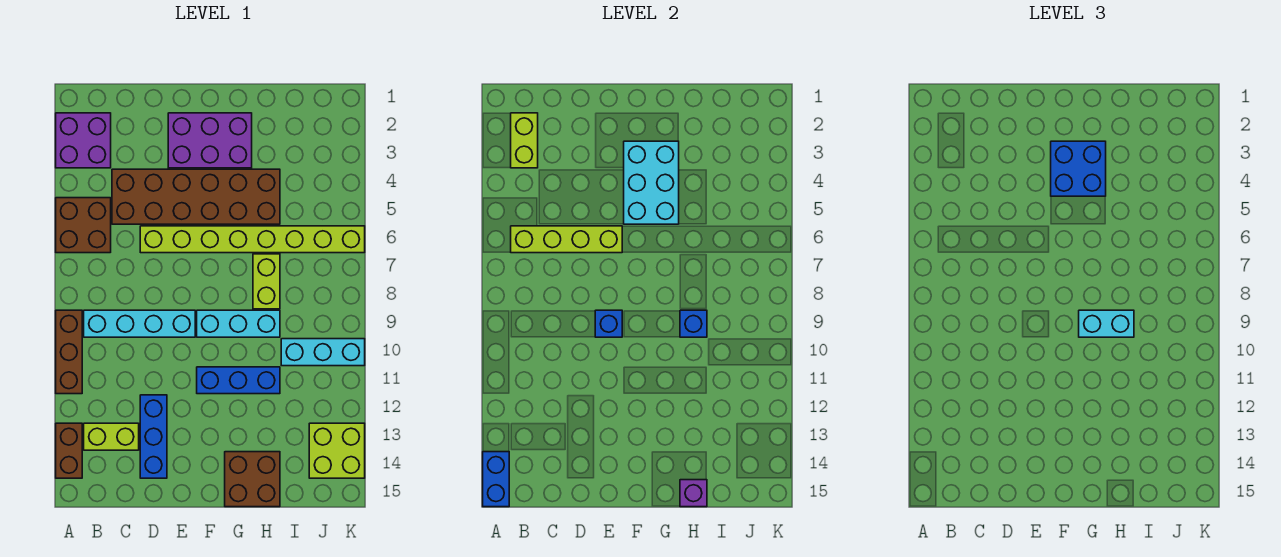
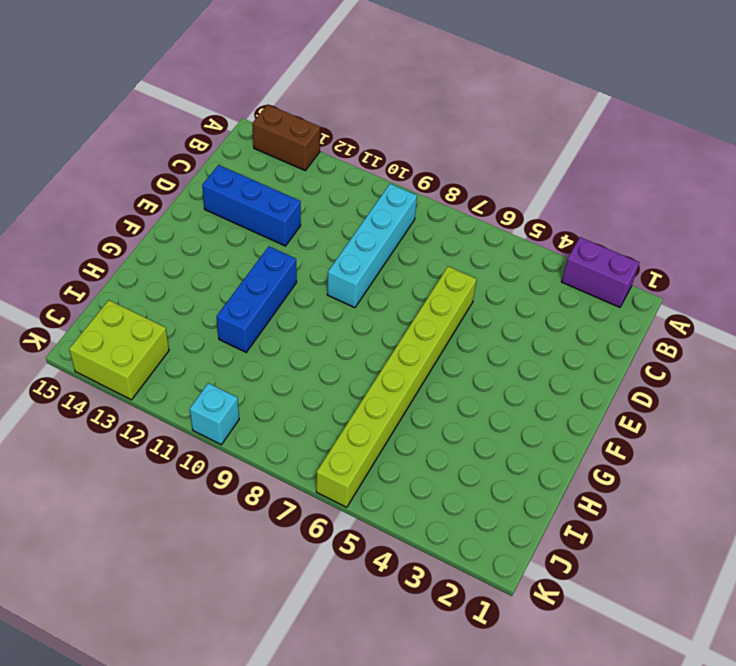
purple brick A2:A3 level 1 -> purple brick A2:B3 level 1
cyan brick K10 level 1 -> cyan brick I10:K10 level 1
none -> brown brick A5:B6 level 1
none -> brown brick A9:A11 level 1
none -> lime brick B13:C13 level 1

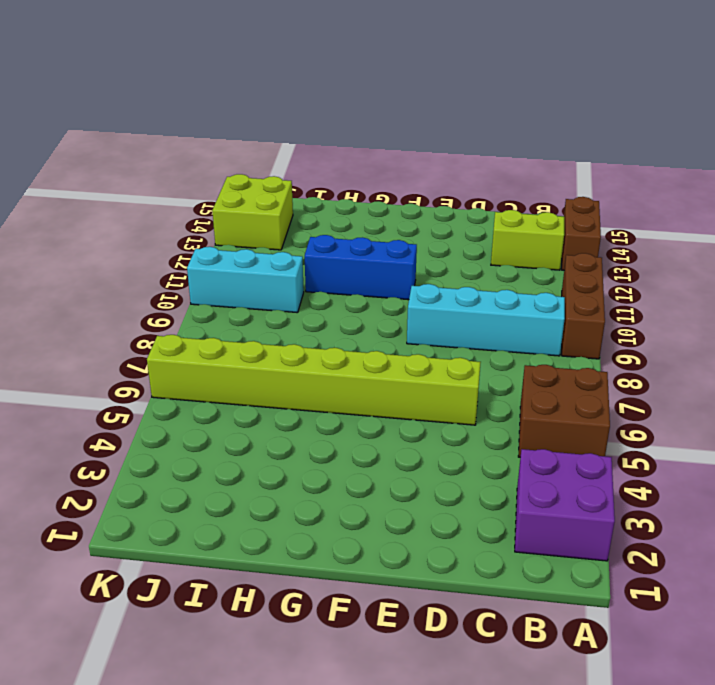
none -> brown brick C4:H5 level 1
none -> blue brick D12:D14 level 1
none -> purple brick E2:G3 level 1

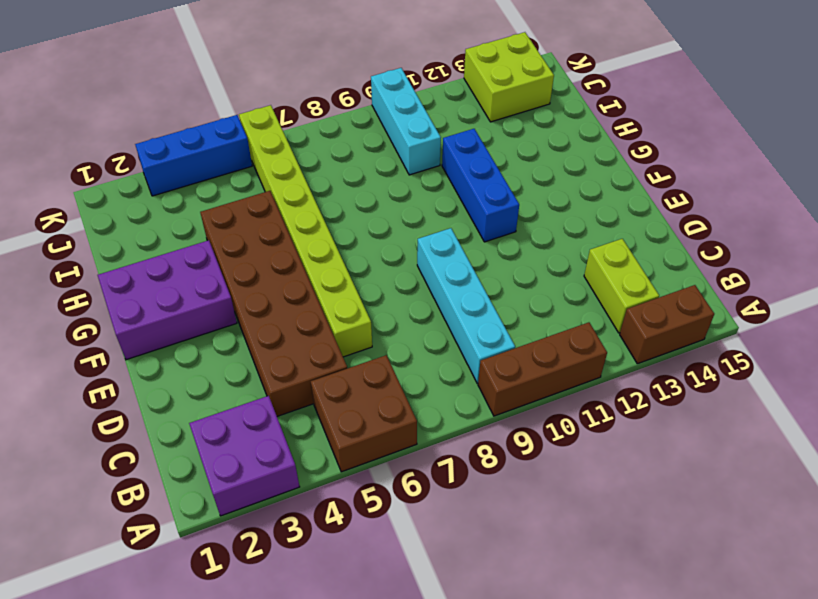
purple brick F1:G3 level 1 -> purple brick E2:G3 level 1
blue brick K3:K5 level 1 -> blue brick D12:D14 level 1
none -> cyan brick F9:H9 level 1
none -> brown brick G14:H15 level 1
none -> lime brick H7:H8 level 1

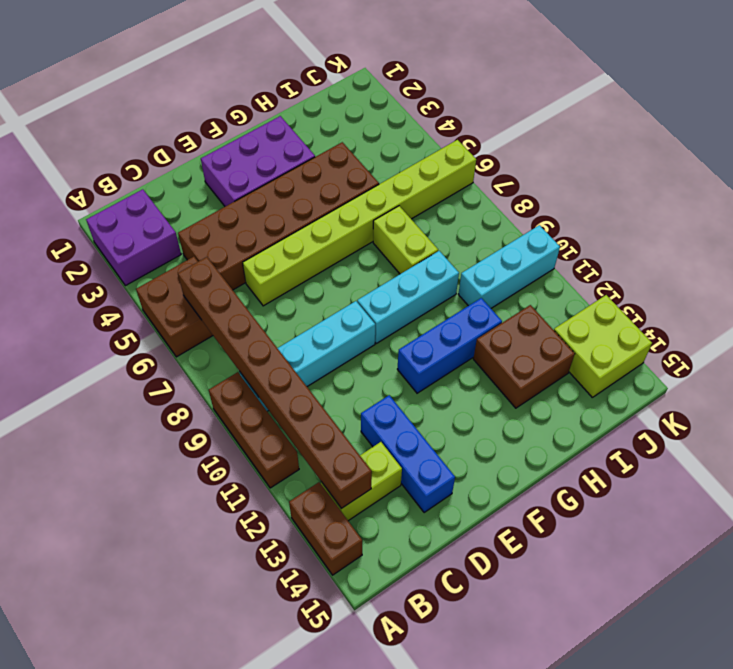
brown brick B6:B13 level 2 -> lime brick B6:E6 level 2
brown brick H12:I13 level 1 -> brown brick G14:H15 level 1
none -> blue brick A14:A15 level 2
none -> lime brick B2:B3 level 2
none -> blue brick E9 level 2

